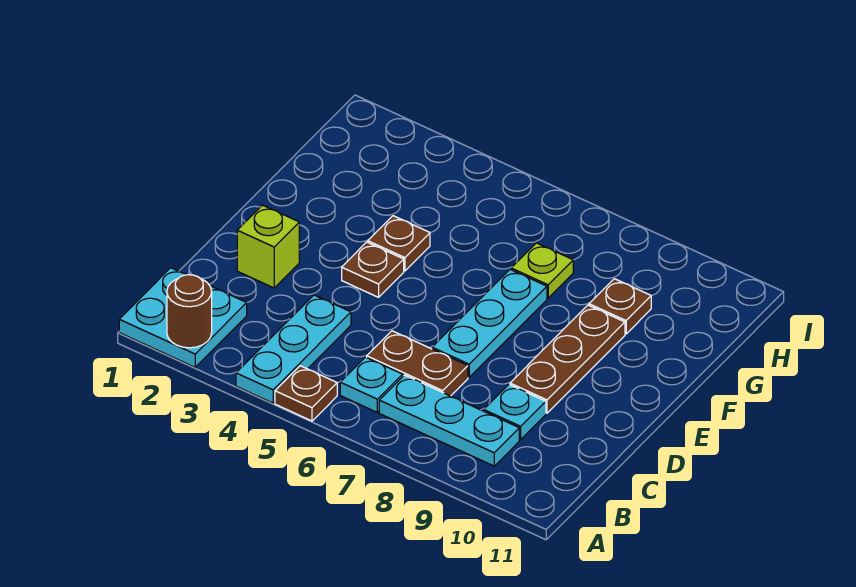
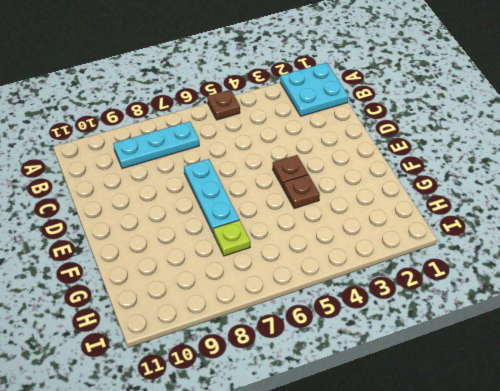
none -> cyan plate A4:C4 level 1
none -> cyan plate B6 level 1
none -> brown plate C6:C7 level 1

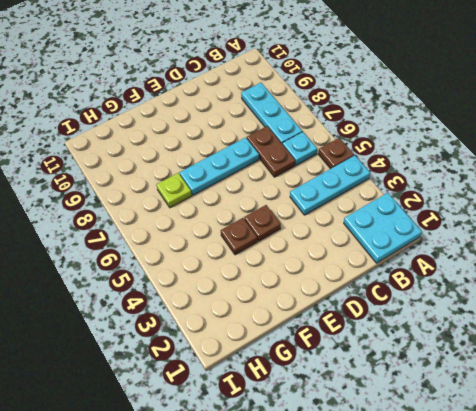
none -> cyan plate C9 level 1
none -> lime brick D2 level 1
none -> brown plate D9:F9 level 1

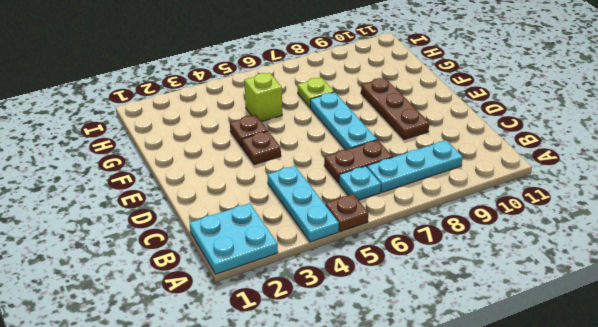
lime brick G5 level 1 -> lime brick D2 level 1
none -> cyan plate C9 level 1
none -> brown plate G9 level 1
none -> brown round brick A2 level 2

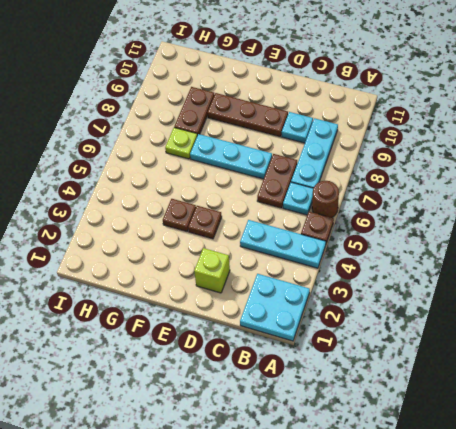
brown round brick A6 level 1 -> brown round brick A2 level 2
brown plate G8:G9 level 1 -> brown plate G9 level 1

